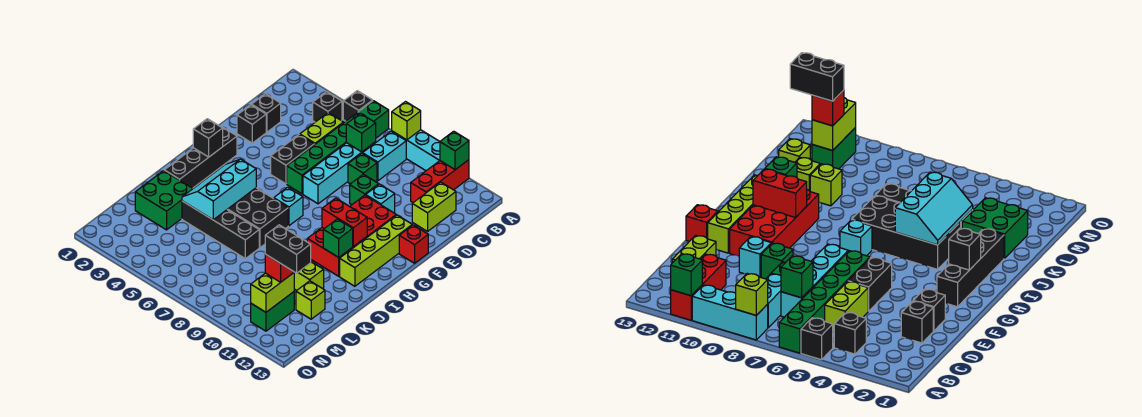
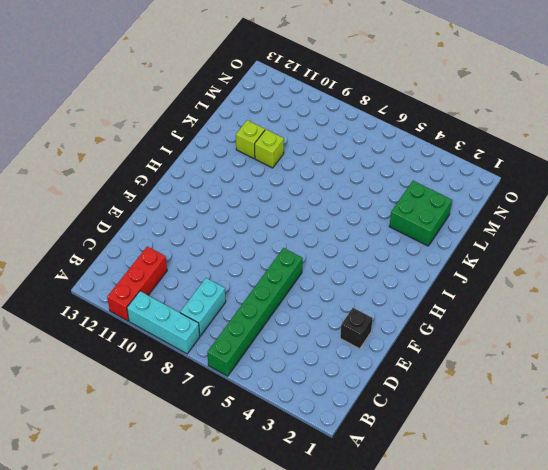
none -> black brick A5 level 1
none -> black brick B4 level 1
none -> lime brick C5:D5 level 1
none -> cyan brick C7:F7 level 1

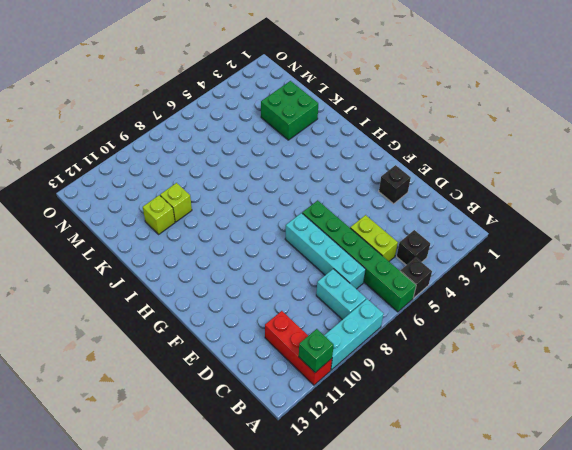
none -> lime brick C12:D12 level 1
none -> black brick D2 level 1
none -> green brick D8 level 1
none -> black brick E5:F5 level 1

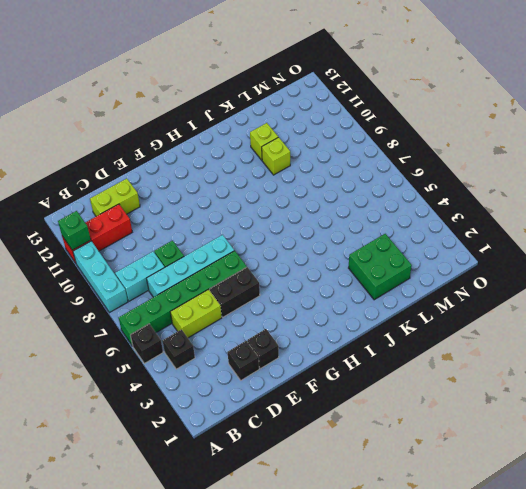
none -> green brick E9 level 1
none -> cyan brick E10 level 1
none -> red brick F10:I11 level 1
none -> lime brick F12:I12 level 1

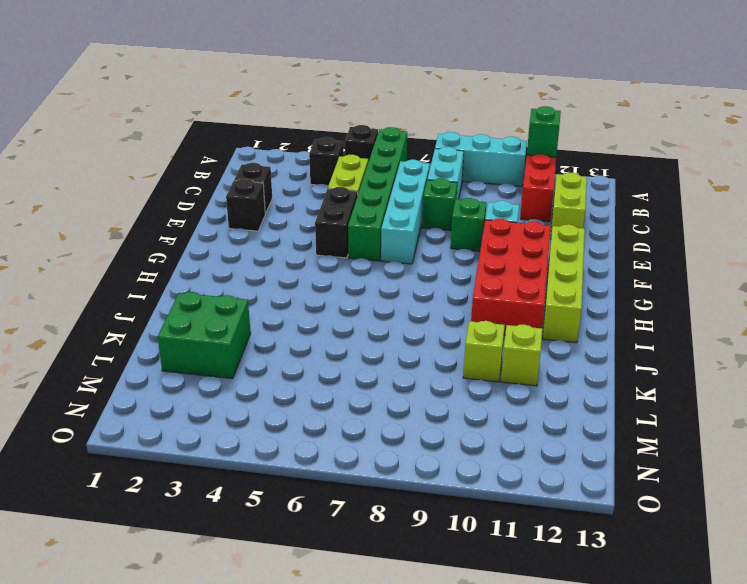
none -> red brick F13 level 1
none -> black brick G2:J2 level 1
none -> cyan brick H7 level 1
none -> black brick I4:J7 level 1

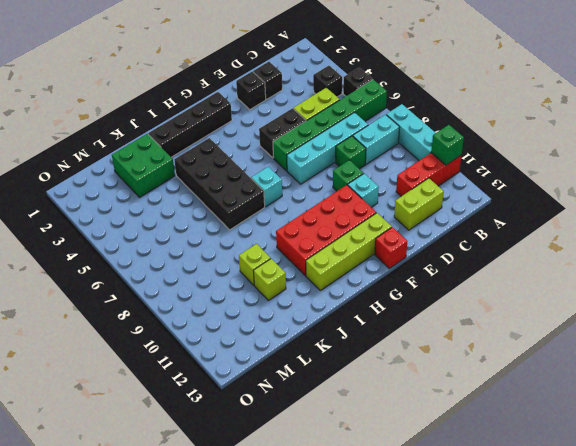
none -> black brick K4:K7 level 1
none -> lime brick L12 level 1
none -> green brick M11:N11 level 1
none -> lime brick A8 level 2

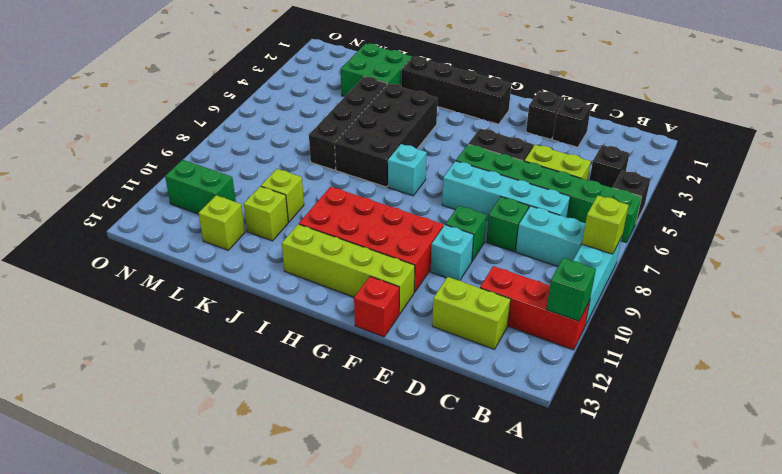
none -> green brick C7 level 2
none -> black brick H2 level 2
none -> red brick H10:H11 level 2
none -> cyan slope I4:K5 level 2 top 5

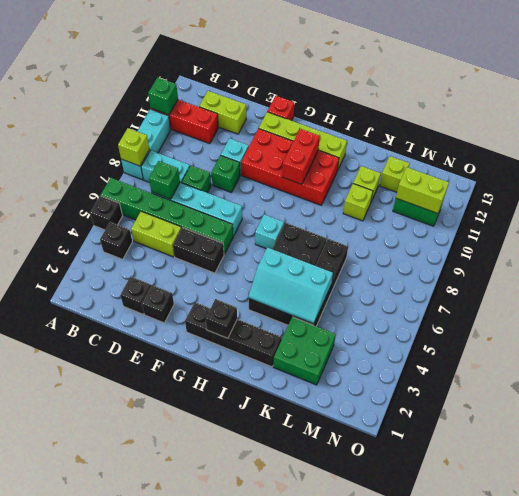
none -> green brick I11 level 2
none -> red brick M11 level 3
none -> black brick M11:M12 level 4

